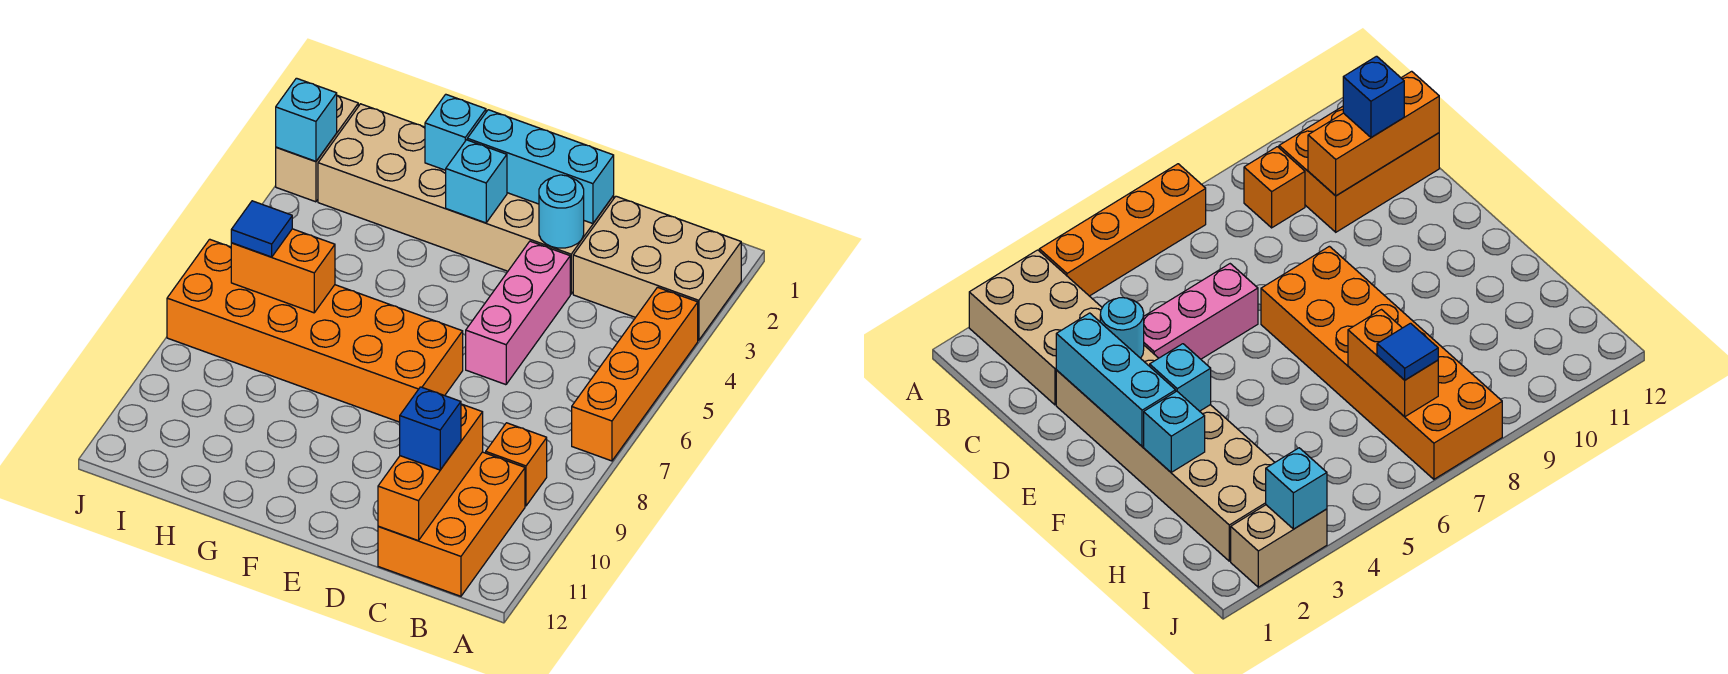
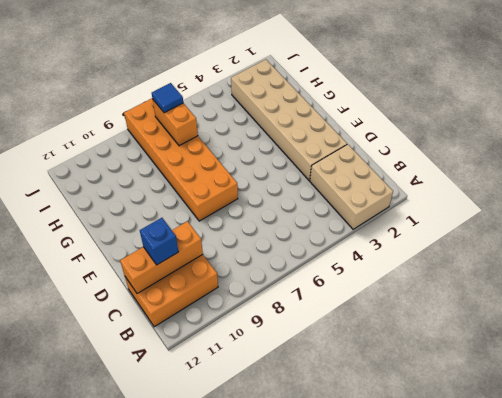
none -> orange brick A4:A7 level 1
none -> orange brick B9 level 1
none -> pink brick D4:D6 level 1

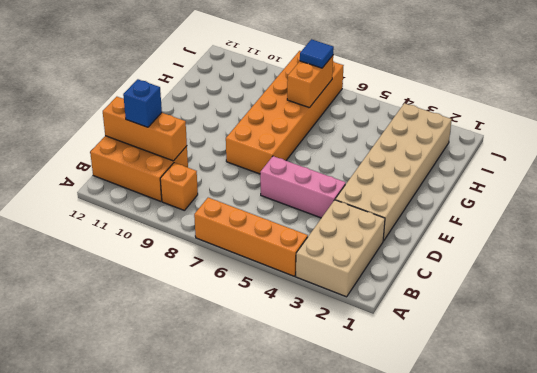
none -> tan brick J2:J3 level 1
none -> cyan brick D2:F2 level 2
none -> cyan round brick D3 level 2

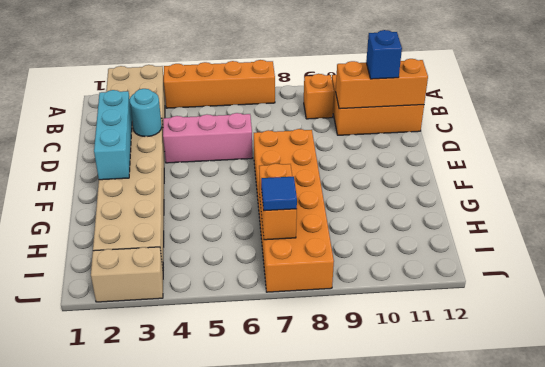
none -> cyan brick F3 level 2
none -> cyan brick G2 level 2
none -> cyan brick J3 level 2

